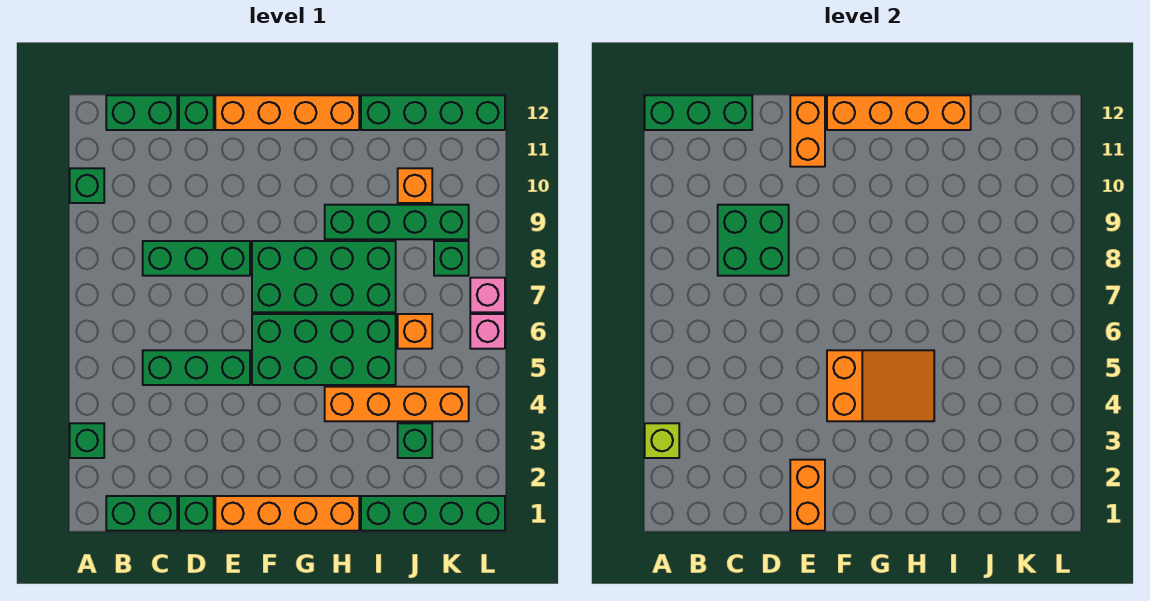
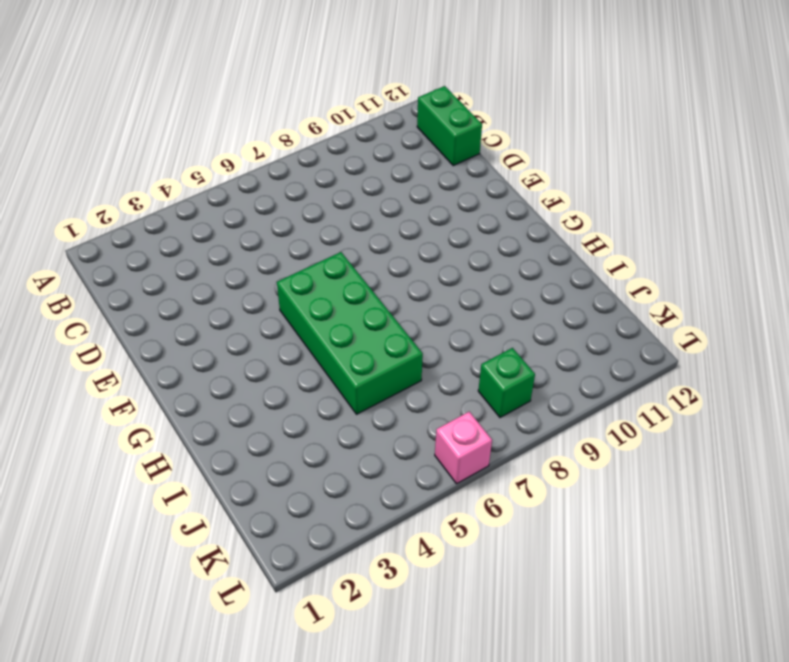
none -> green brick A3 level 1
none -> green brick A10 level 1
none -> green brick B1:C1 level 1

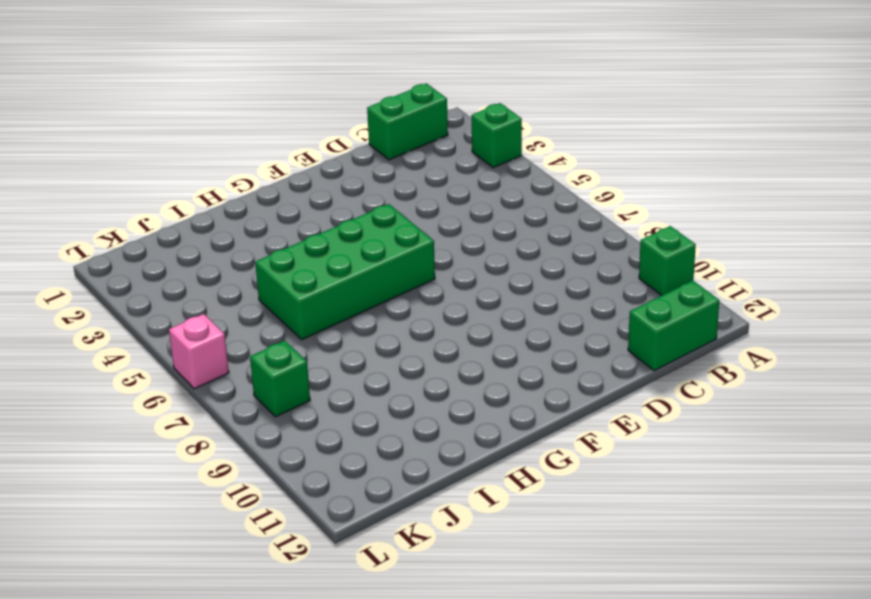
none -> green brick C5:E5 level 1
none -> green brick C8:E8 level 1
none -> green brick D1 level 1

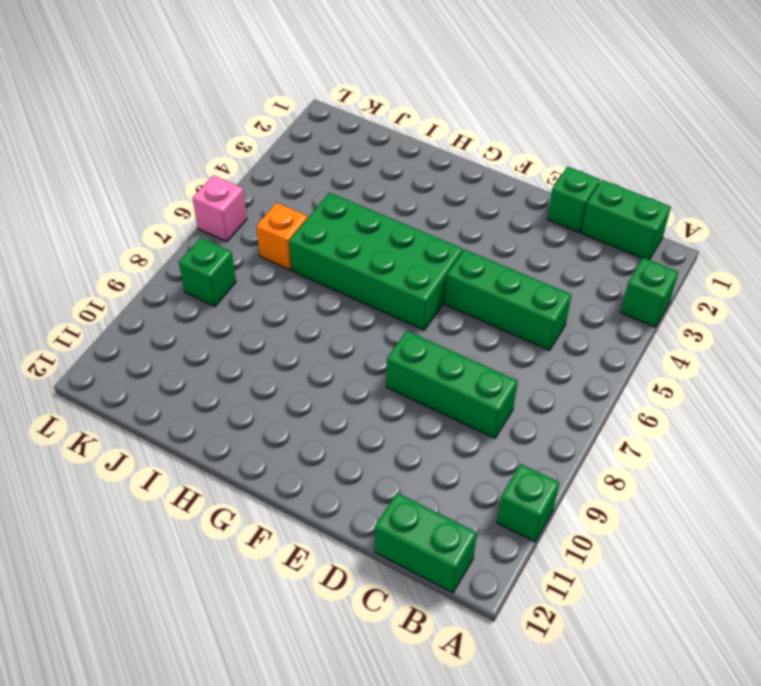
none -> green brick D12 level 1
none -> orange brick E1:H1 level 1
none -> orange brick E12:H12 level 1

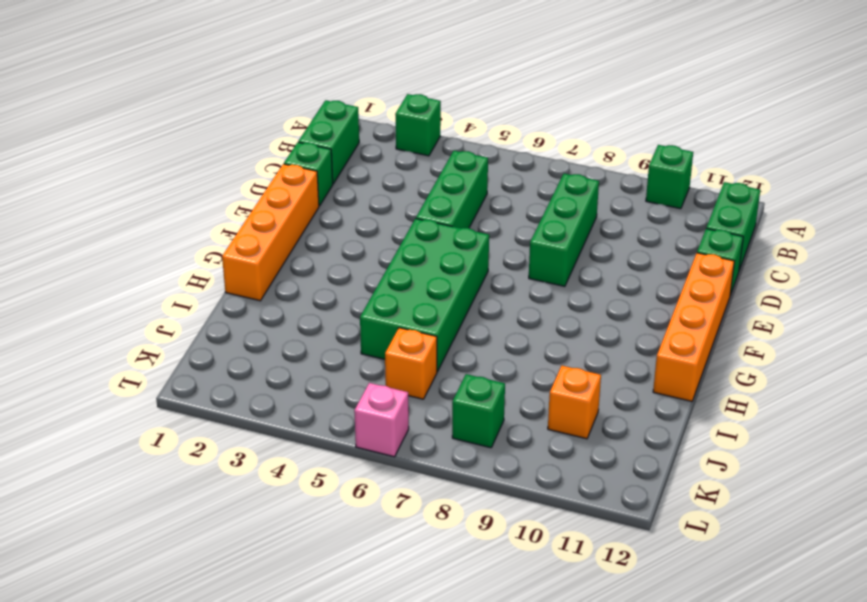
none -> green brick F7:I8 level 1
none -> orange brick H4:K4 level 1
none -> green brick H9:K9 level 1

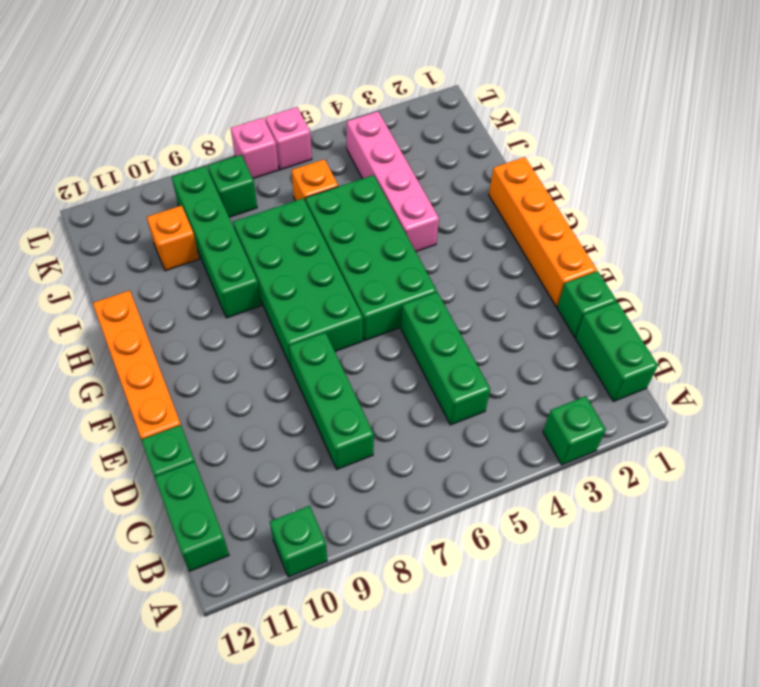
pink brick H4:K4 level 1 -> orange brick H4:K4 level 1
none -> green brick I1:L1 level 1
none -> green brick I12:L12 level 1
none -> green brick J3 level 1

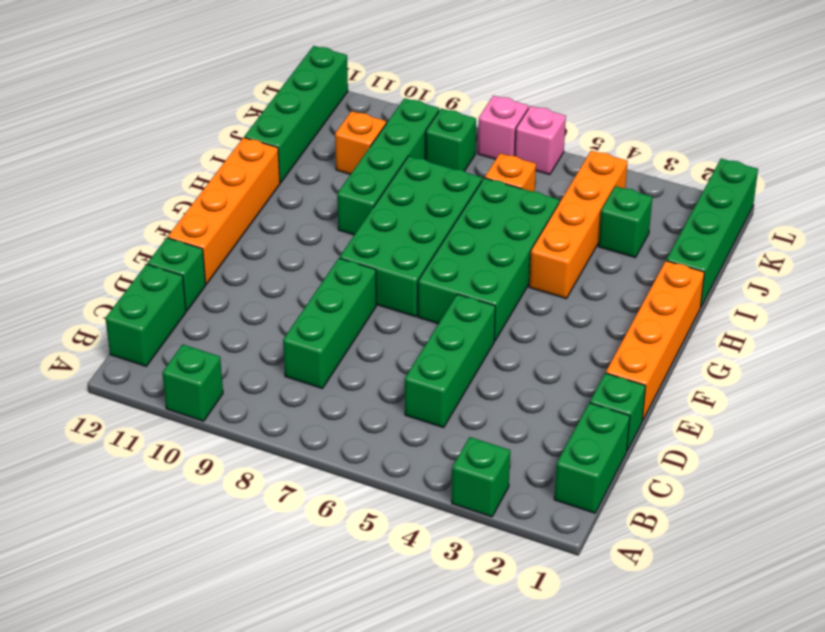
none -> lime brick A3 level 2
none -> green brick A12:C12 level 2
none -> green brick C8:D9 level 2

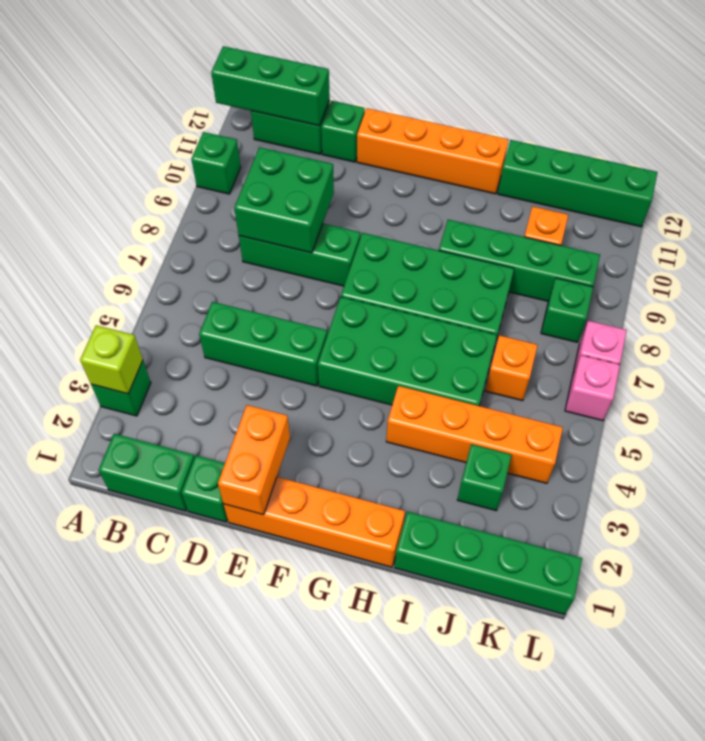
none -> orange brick E11:E12 level 2
none -> orange slope F4:H5 level 2 top F
none -> orange brick F12:I12 level 2

